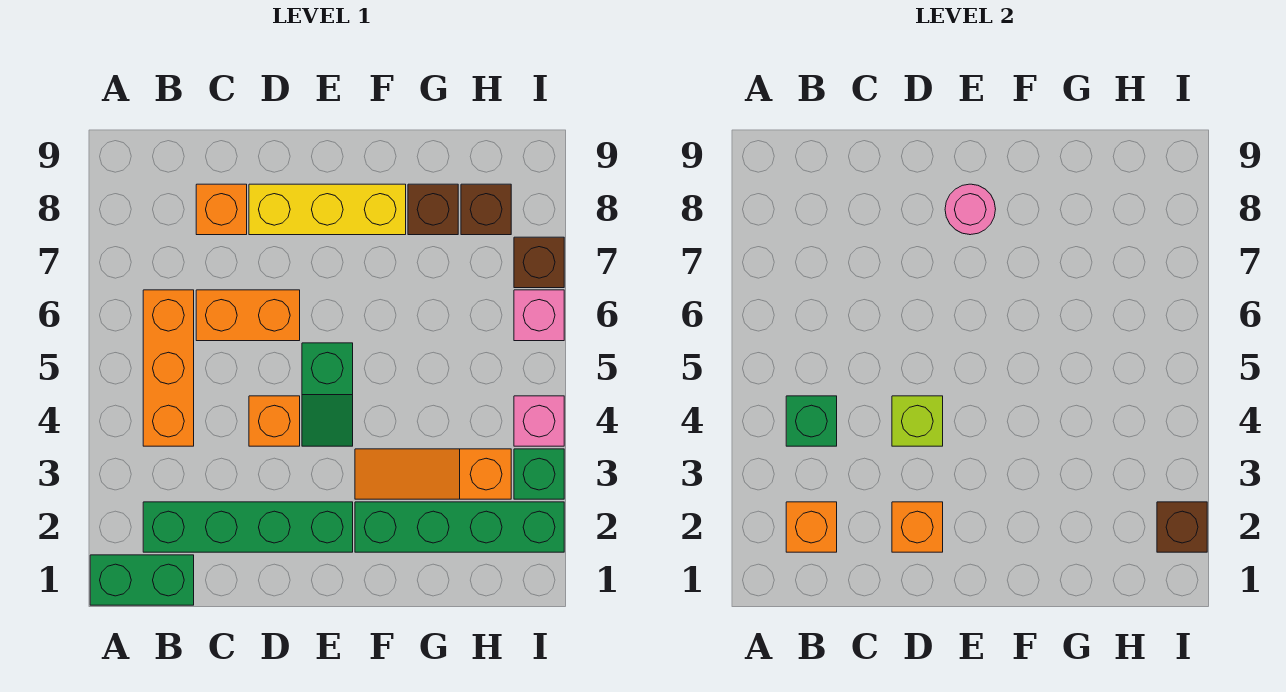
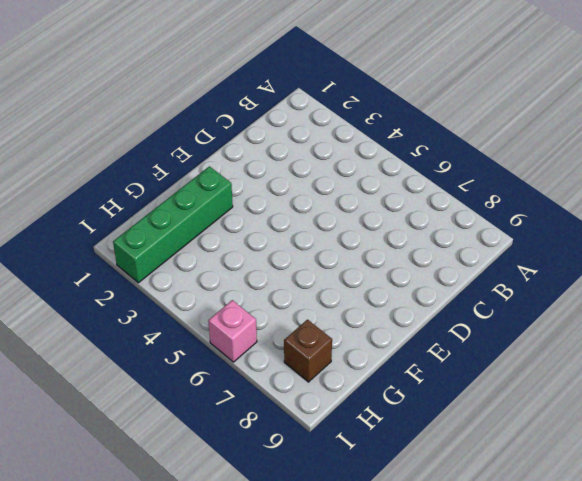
none -> green brick A1:B1 level 1
none -> green brick B2:E2 level 1
none -> orange brick B4:B6 level 1

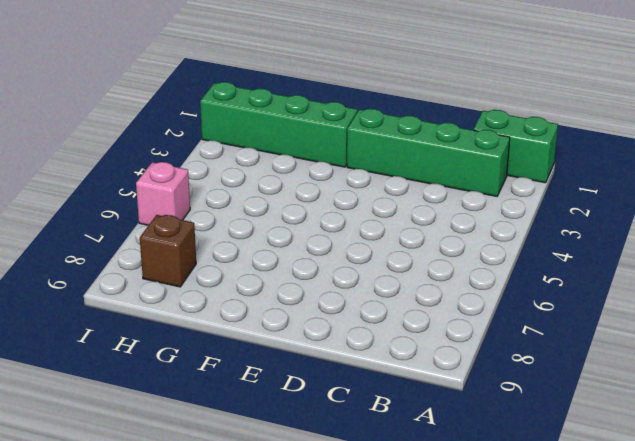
none -> orange brick B4:B6 level 1
none -> orange brick C6:D6 level 1
none -> orange brick C8 level 1

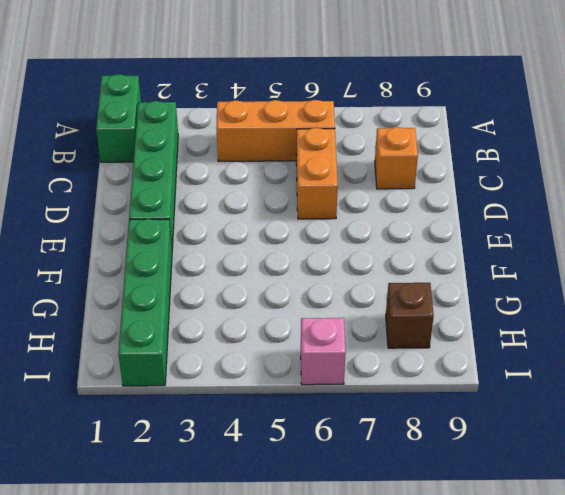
none -> orange brick D4 level 1
none -> yellow brick D8:F8 level 1
none -> green slope E4:E5 level 1 top 5

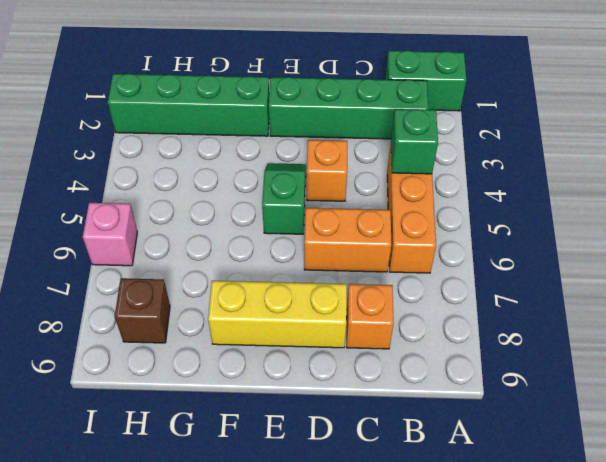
none -> orange slope F3:H3 level 1 top H
none -> brown brick G8 level 1
none -> green brick I3 level 1

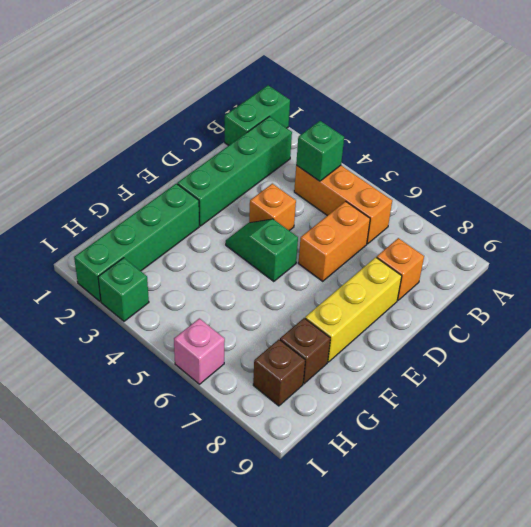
none -> orange slope F3:H3 level 1 top H
none -> pink brick I4 level 1
none -> brown brick I7 level 1

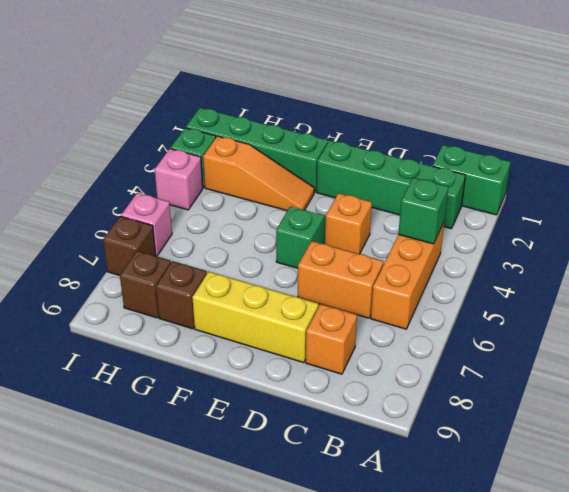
none -> orange brick B2 level 2
none -> orange brick D2 level 2
none -> lime brick D4 level 2

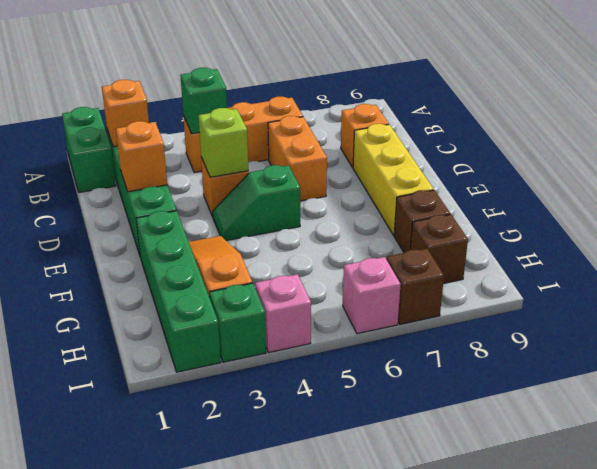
none -> pink round brick E8 level 2
none -> brown brick I2 level 2

